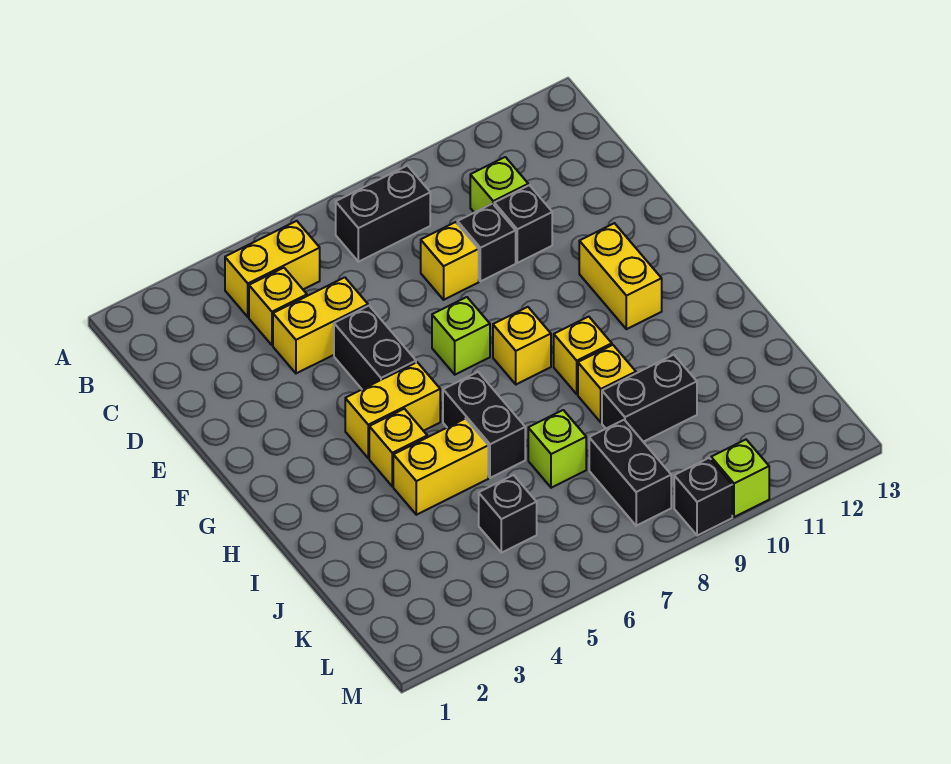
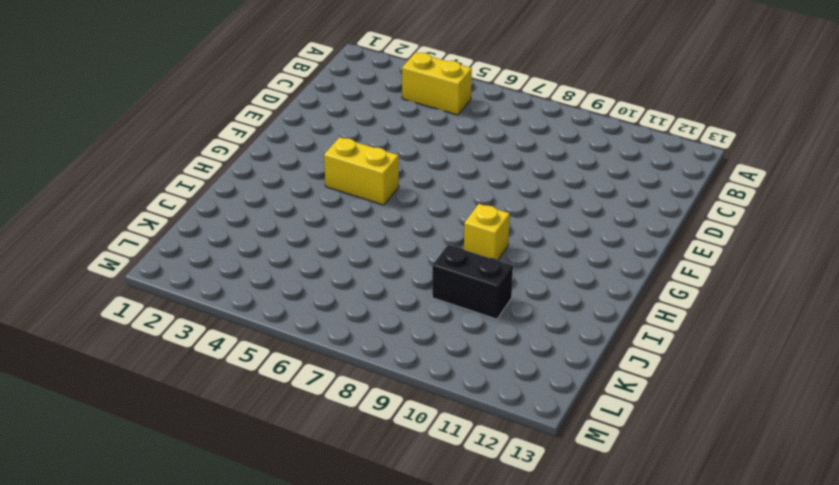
none -> black brick B7:B8 level 1
none -> yellow brick C4 level 1
none -> lime brick C10 level 1

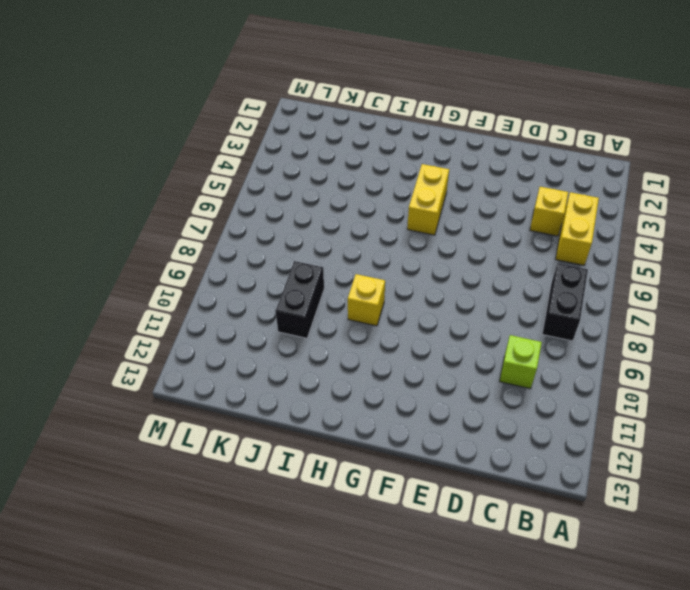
none -> yellow brick D4:D5 level 1
none -> yellow brick D8 level 1
none -> black brick D9 level 1

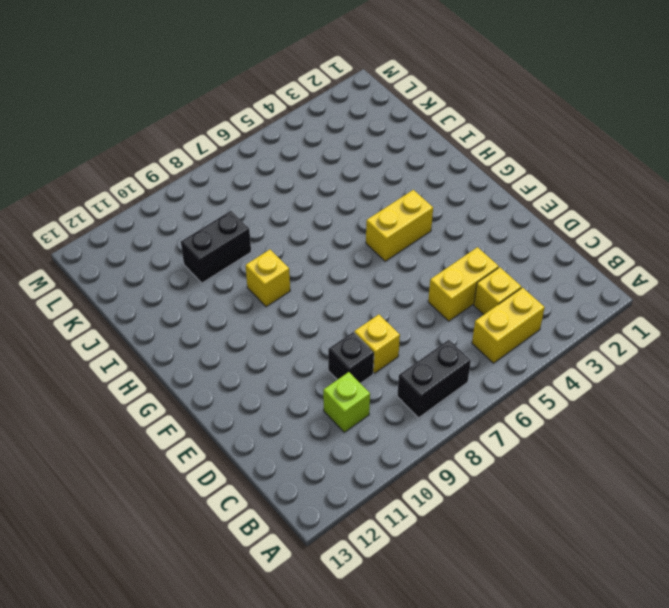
none -> black brick D10 level 1
none -> black brick E5:F5 level 1
none -> lime brick F7 level 1

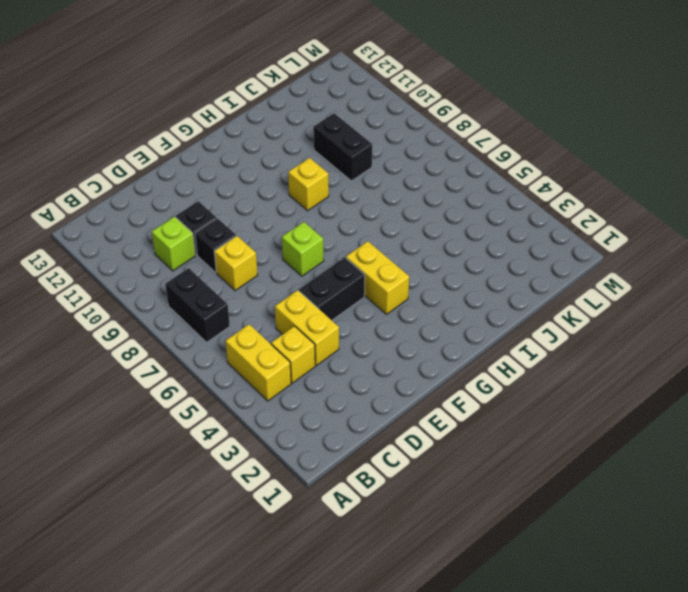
none -> yellow brick F11:G11 level 1
none -> yellow brick G8 level 1
none -> yellow brick H4 level 1

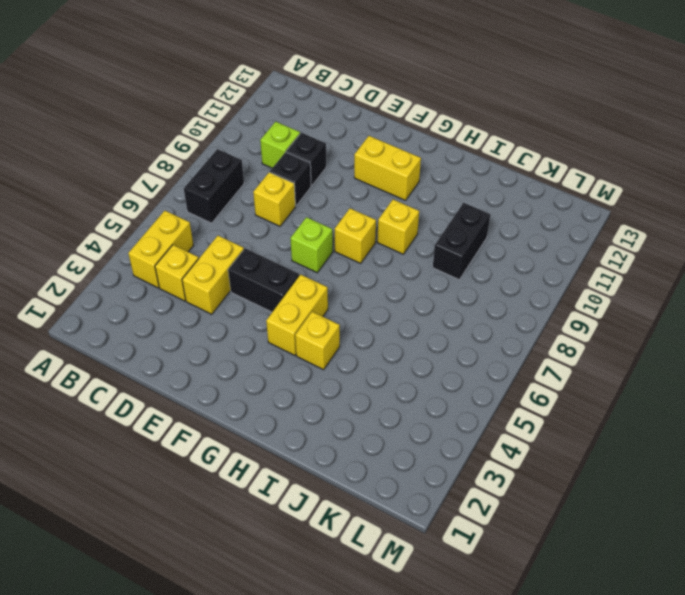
none -> black brick H6:I6 level 1
none -> yellow brick I4:I5 level 1
none -> yellow brick I9 level 1

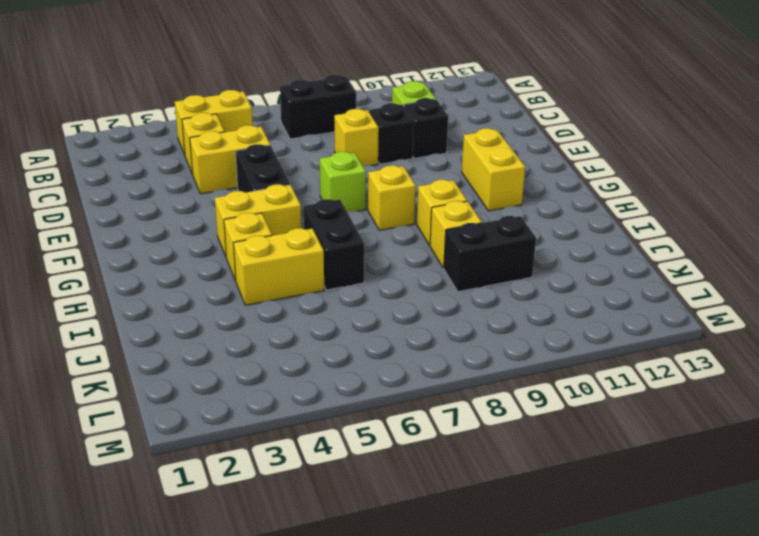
none -> lime brick J7 level 1
none -> black brick K5 level 1
none -> black brick K8:L8 level 1

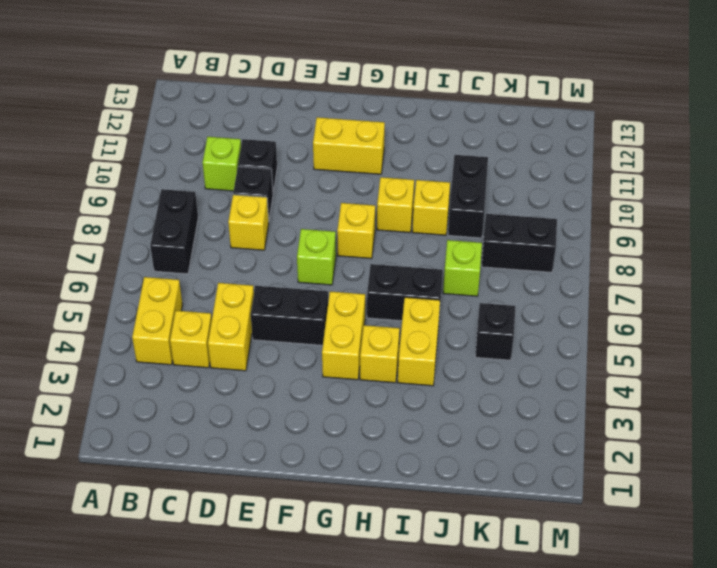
none -> black brick M9 level 1
none -> lime brick M10 level 1

